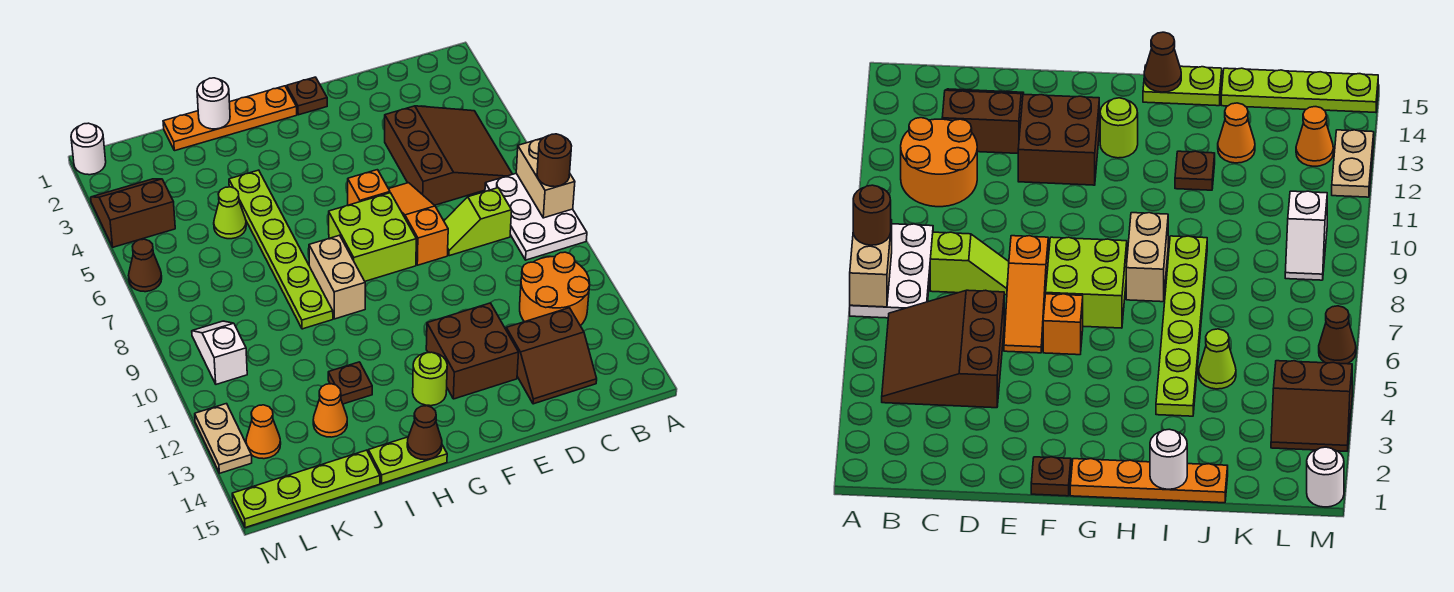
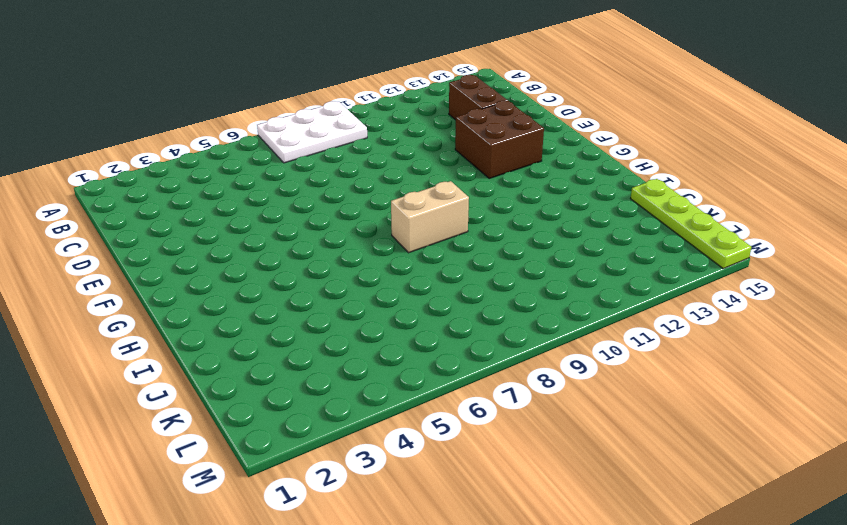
none -> brown slope B4:D6 level 1 top D
none -> orange round brick B11:C12 level 1
none -> lime slope C8:D8 level 1 top C

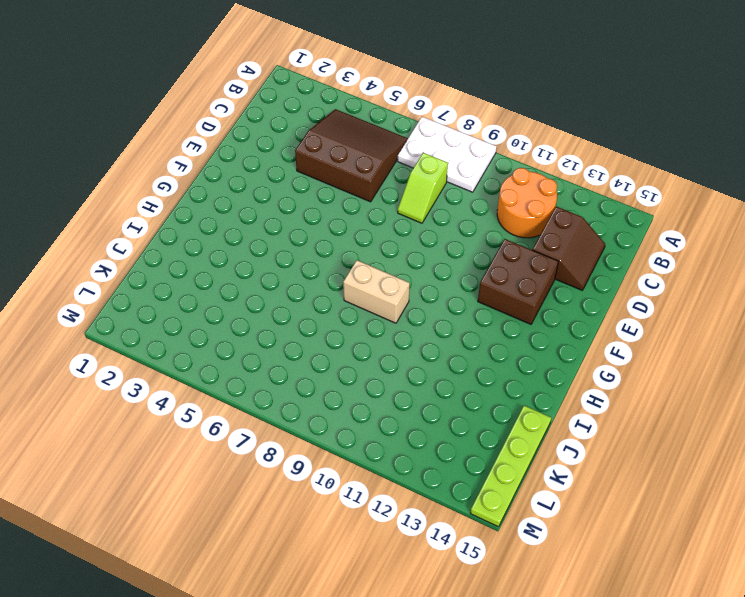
none -> orange slope E6:E8 level 1 top 8
none -> brown plate F1 level 1
none -> orange brick F6 level 1

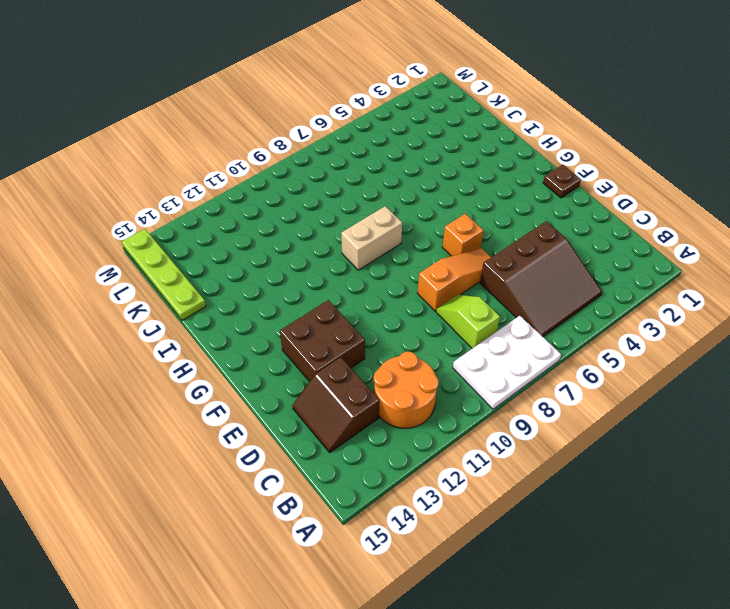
none -> lime brick F7:G8 level 1
none -> orange plate G1:J1 level 1
none -> lime round brick G13 level 1

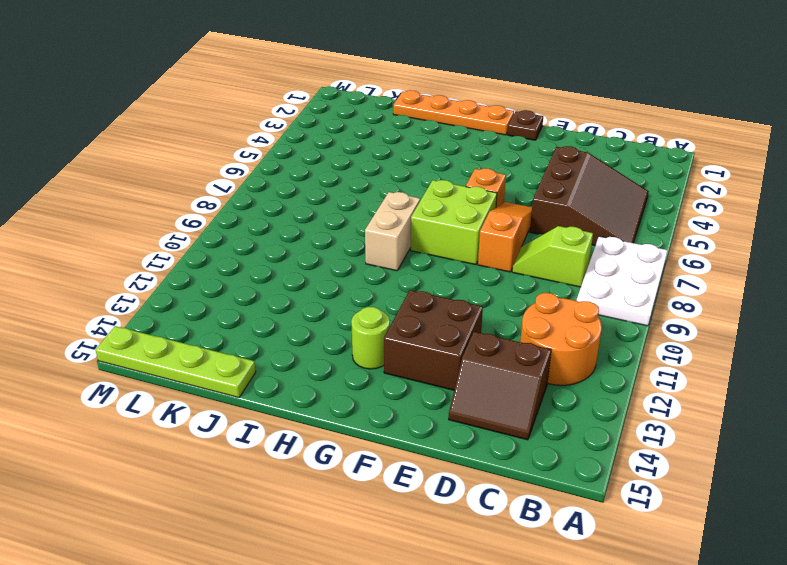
none -> lime plate H15:I15 level 1
none -> lime plate I4:I9 level 1
none -> brown plate I12 level 1

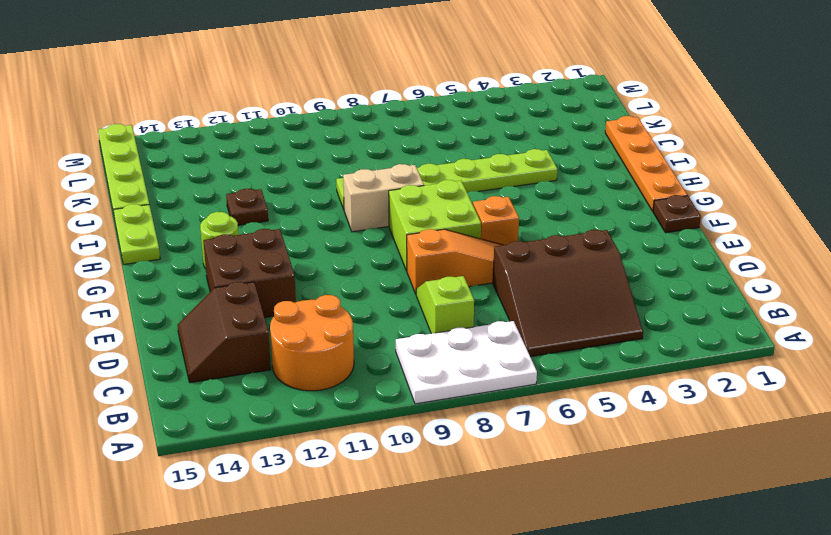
none -> lime cone J5 level 1
none -> orange cone J13 level 1
none -> brown slope L3:M4 level 1 top 4

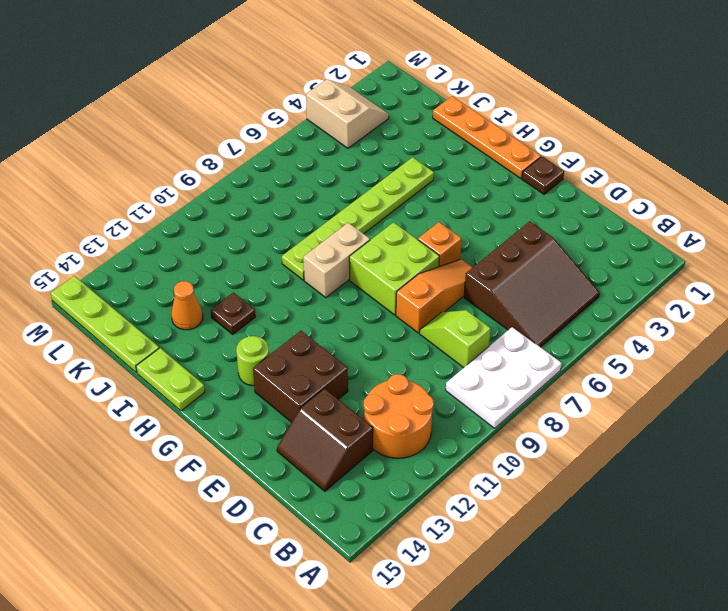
tan slope L3:M4 level 1 top 4 -> brown slope L3:M4 level 1 top 4
none -> lime cone J5 level 1
none -> white slope L9:L10 level 1 top 10
none -> orange cone L13 level 1

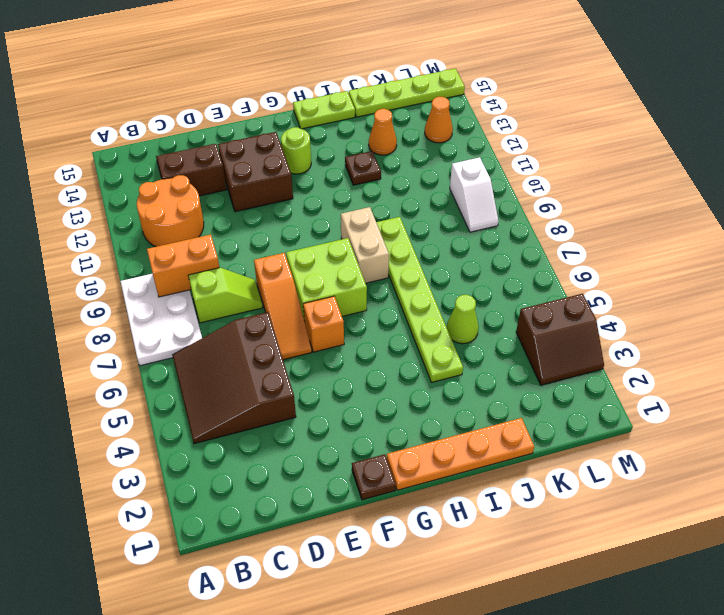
orange brick B9:C9 level 2 -> none
none -> white round brick M1 level 1
none -> brown cone M6 level 1
none -> tan plate M12:M13 level 1

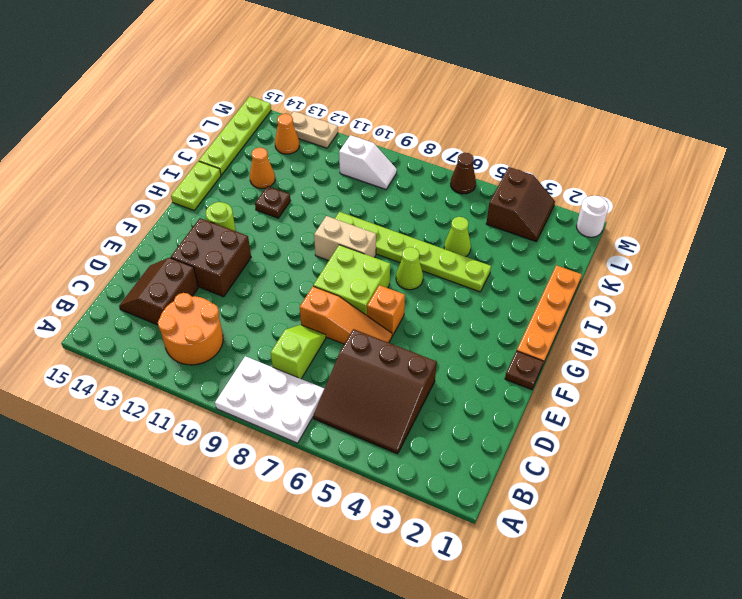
lime cone H6 level 1 -> none
none -> tan brick A7:A8 level 2
none -> brown cone H15 level 2
none -> white round brick I1 level 2

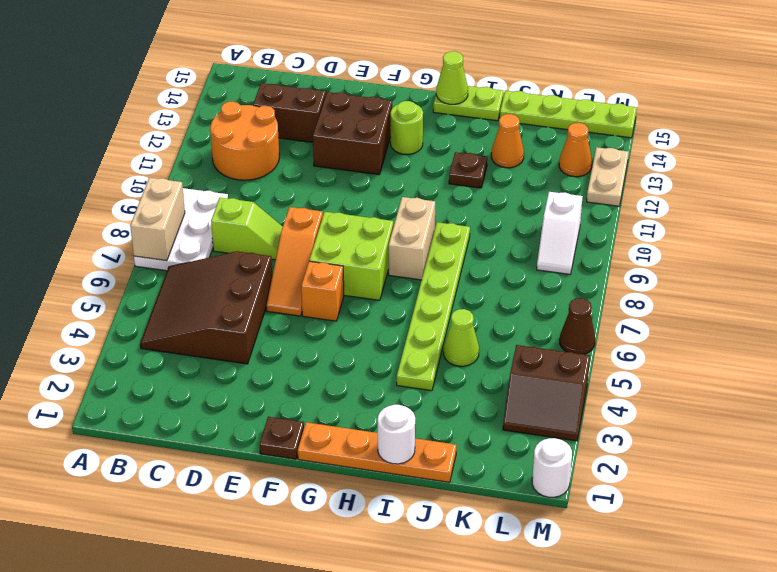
lime cone H15 level 2 -> brown cone H15 level 2
none -> brown round brick A8 level 3

